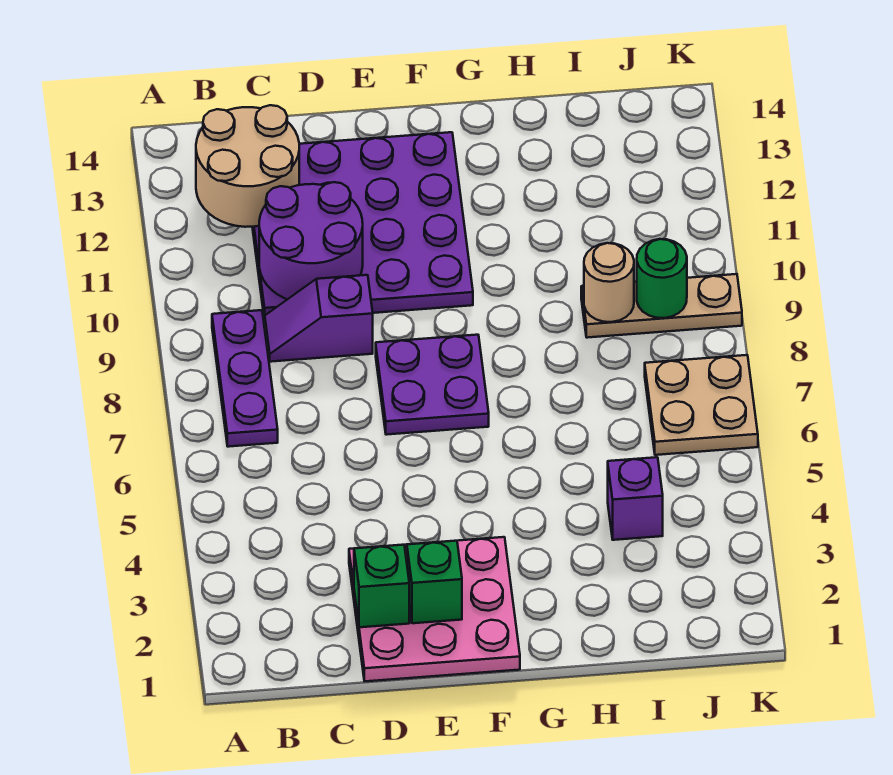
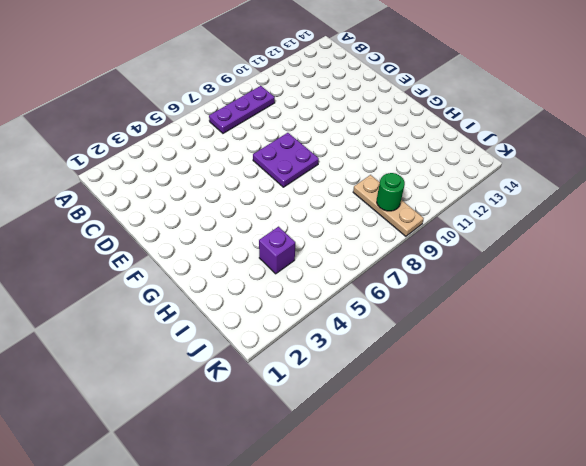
none -> purple slope C9:D9 level 1 top D
none -> purple plate C10:F13 level 1
none -> pink plate D1:F3 level 1

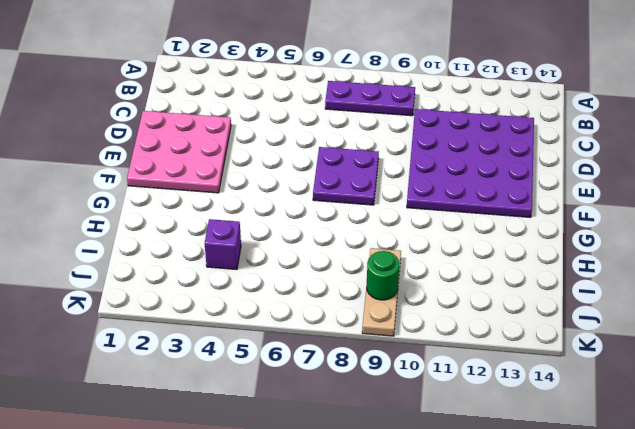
none -> purple slope C9:D9 level 1 top D
none -> tan plate J6:K7 level 1
none -> tan round brick B12:C13 level 2

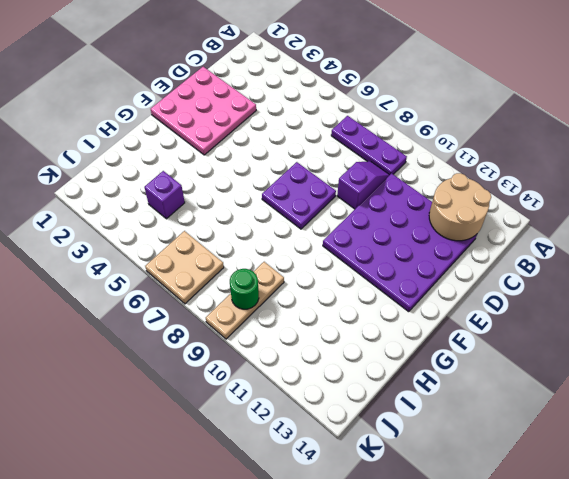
none -> purple round brick C10:D11 level 2
none -> green brick D2 level 2
none -> green brick E2 level 2

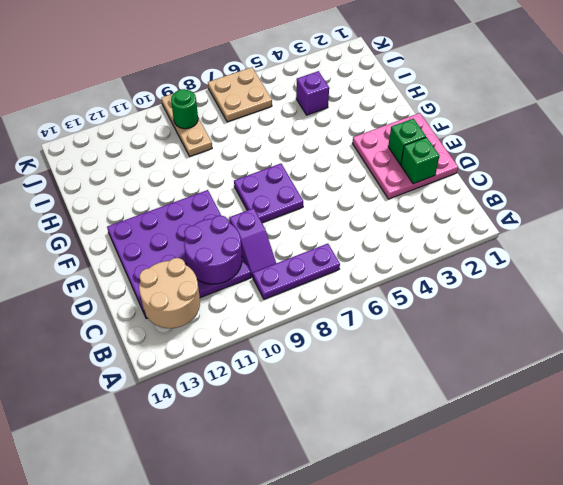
none -> tan round brick I9 level 2

